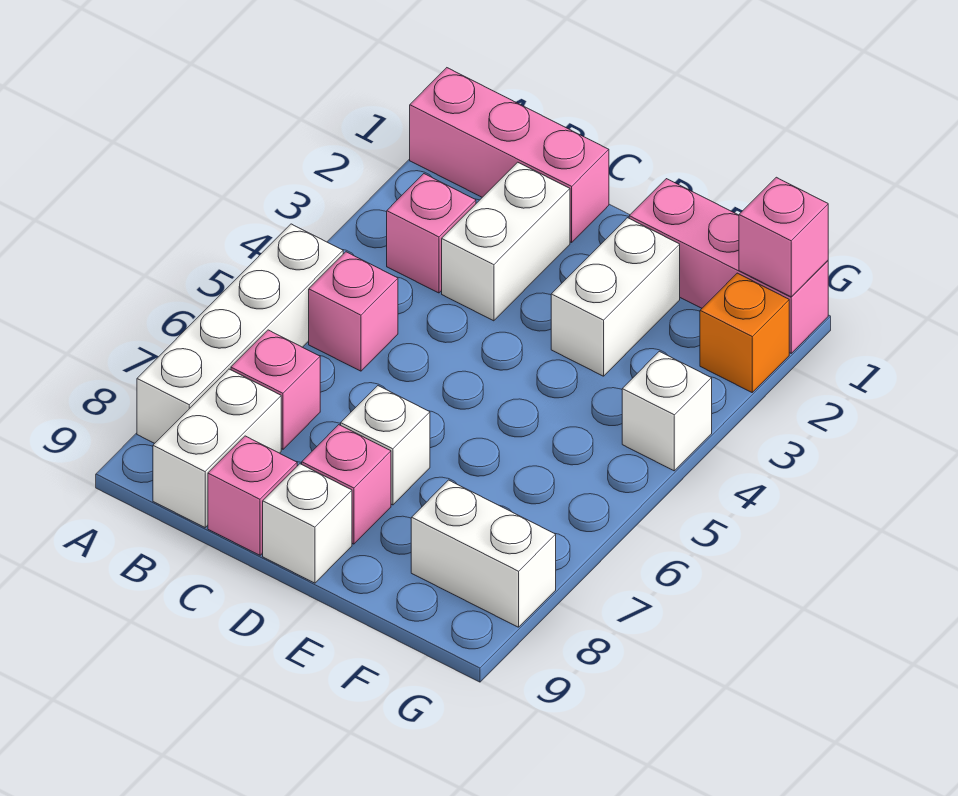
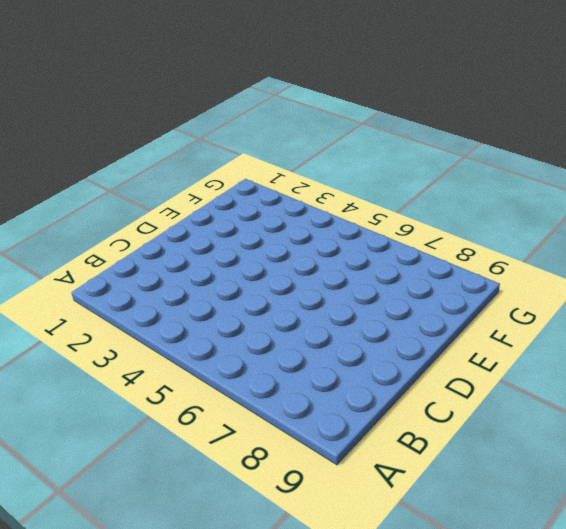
none -> pink brick A1:C1 level 1
none -> white brick A5:A8 level 1
none -> pink brick B3 level 1

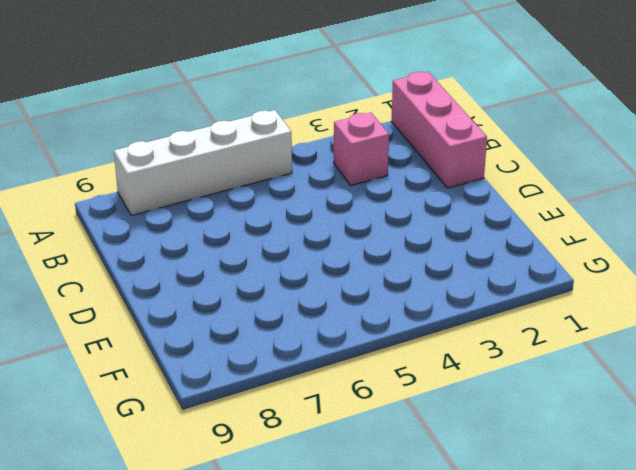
none -> pink brick B5 level 1
none -> pink brick B7 level 1
none -> white brick B8:B9 level 1

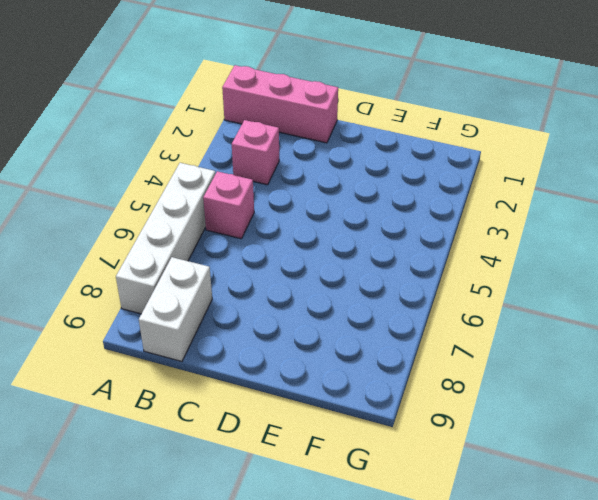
none -> pink brick B7 level 1
none -> white brick C2:C3 level 1
none -> pink brick C9 level 1

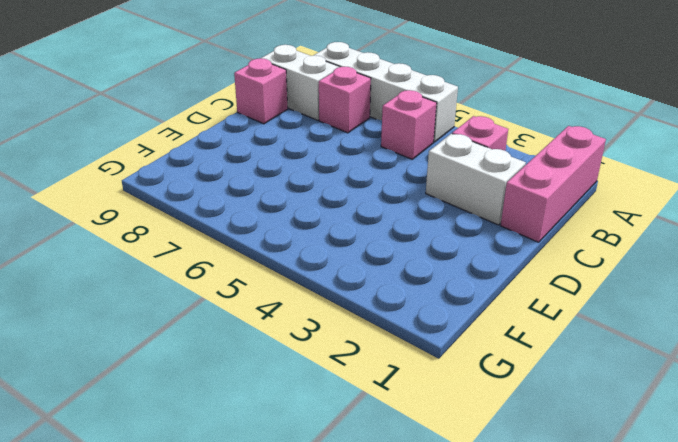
none -> white brick D7 level 1
none -> pink brick D8 level 1
none -> white brick D9 level 1

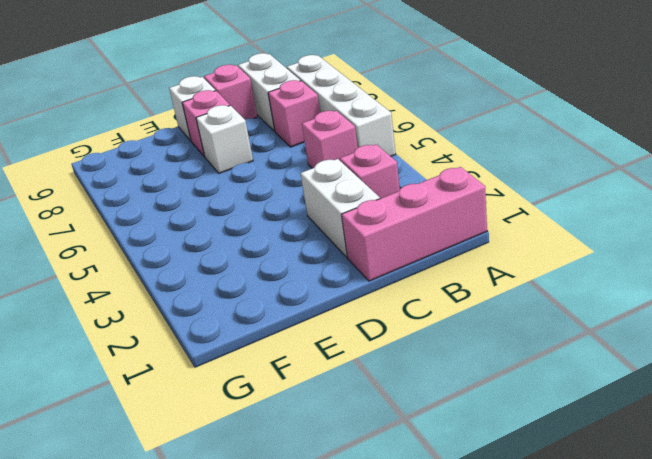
none -> pink brick E1:G1 level 1
none -> white brick E2:E3 level 1
none -> white brick F8:G8 level 1

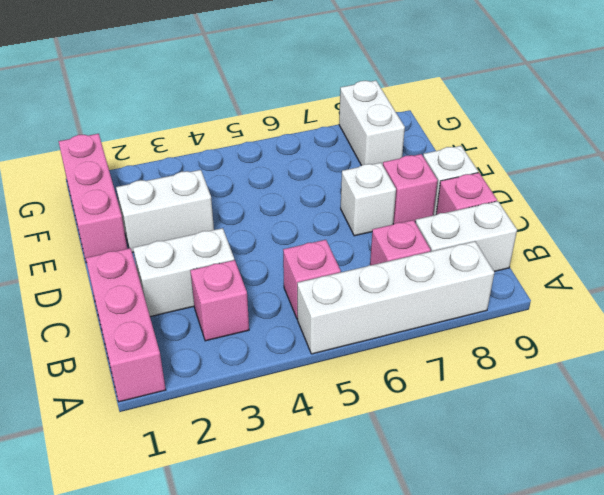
none -> orange brick G2 level 1
none -> white brick G4 level 1
none -> pink brick G1 level 2

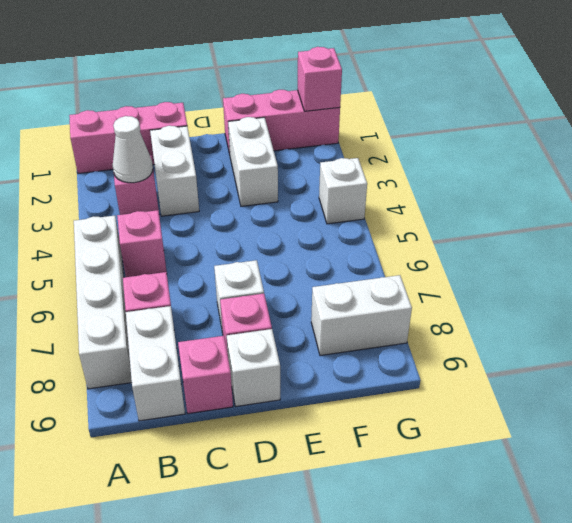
white cone B3 level 2 -> none
none -> orange brick G2 level 1

